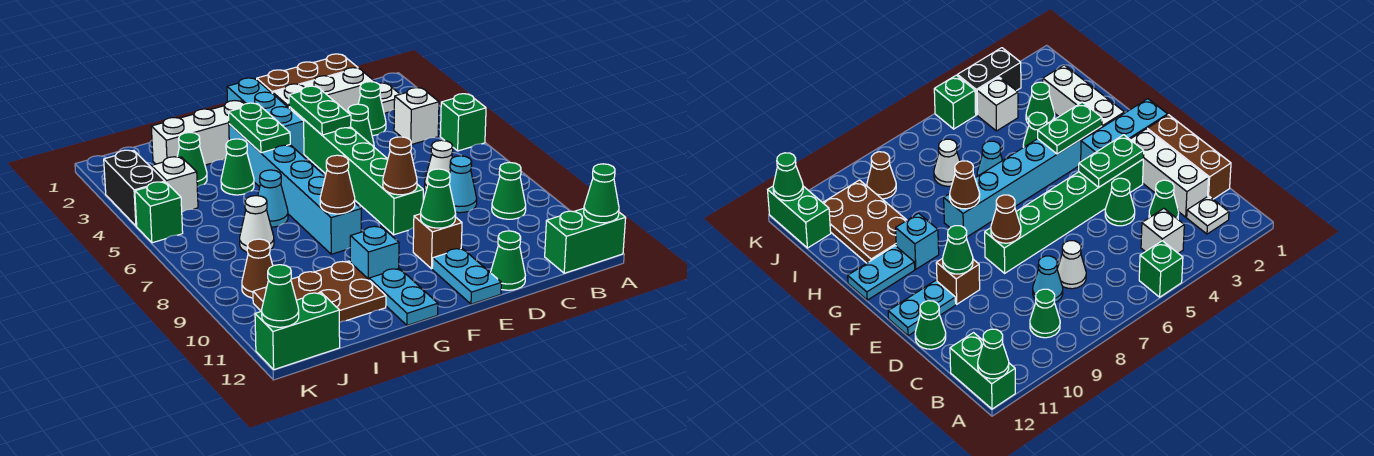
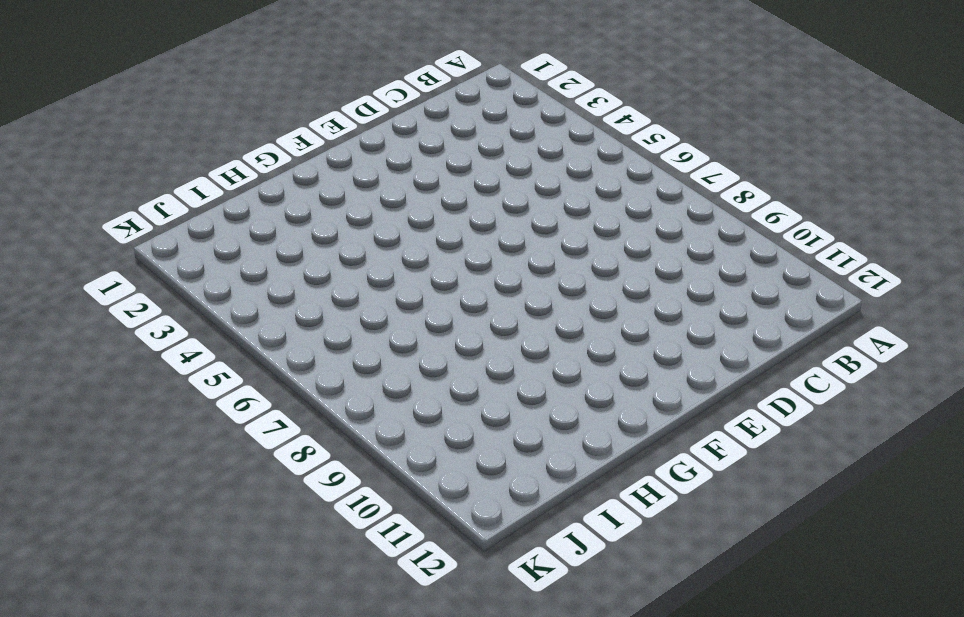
none -> green brick A5 level 1
none -> green brick A12:B12 level 1
none -> white plate B2 level 1
none -> white brick B4 level 1

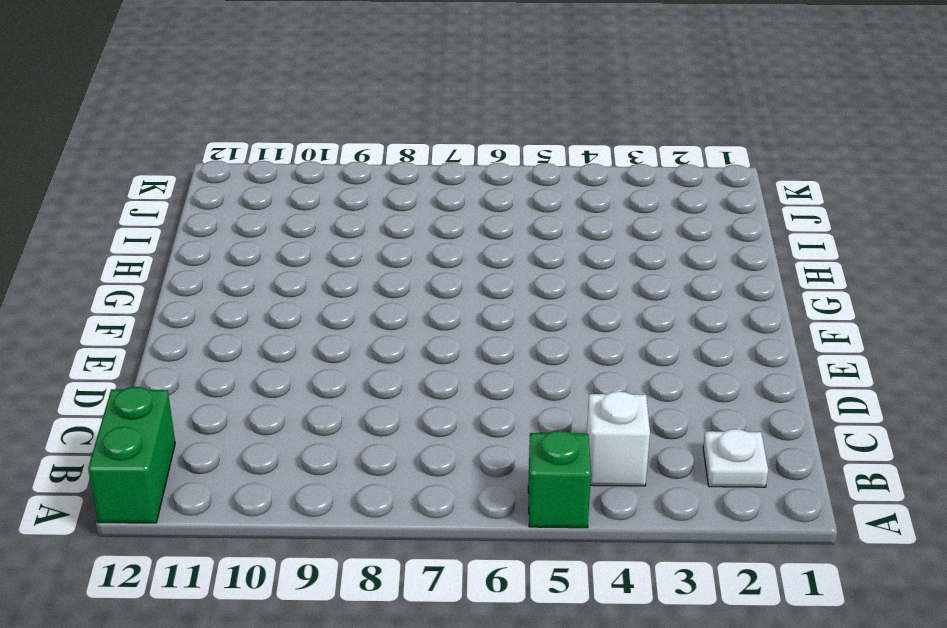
none -> green cone B9 level 1
none -> brown brick C1:E1 level 1
none -> white brick C2:E2 level 1
none -> green cone C3 level 1

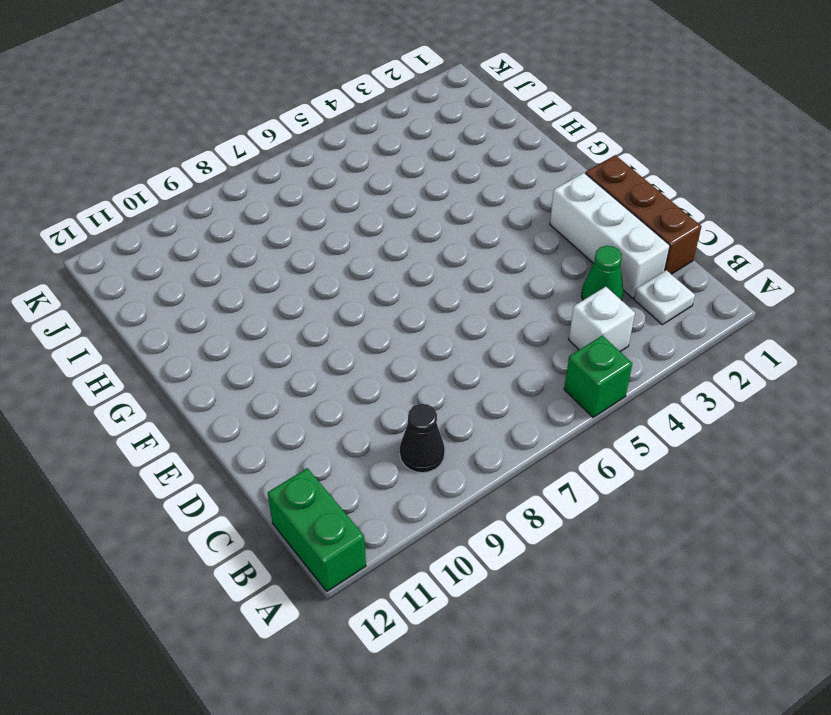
black cone B9 level 1 -> green cone B9 level 1
none -> white cone C7 level 1
none -> cyan cone C8 level 1
none -> green cone D4 level 1
none -> green cone D12 level 1

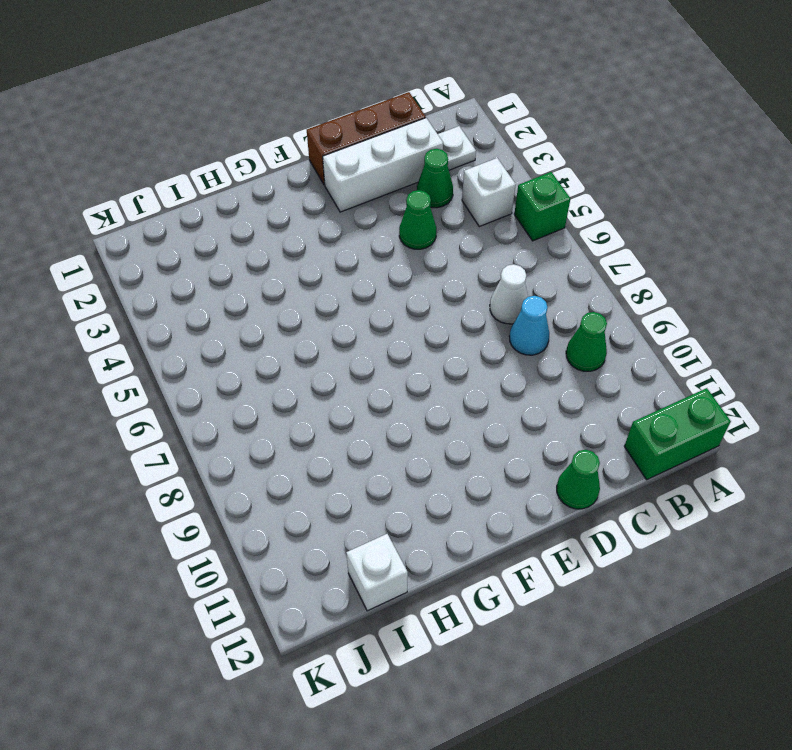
white brick I12 level 1 -> white brick J4 level 1
none -> green brick E3:E8 level 1
none -> brown brick E10 level 1
none -> cyan plate E11:E12 level 1
none -> cyan brick F1:F3 level 1

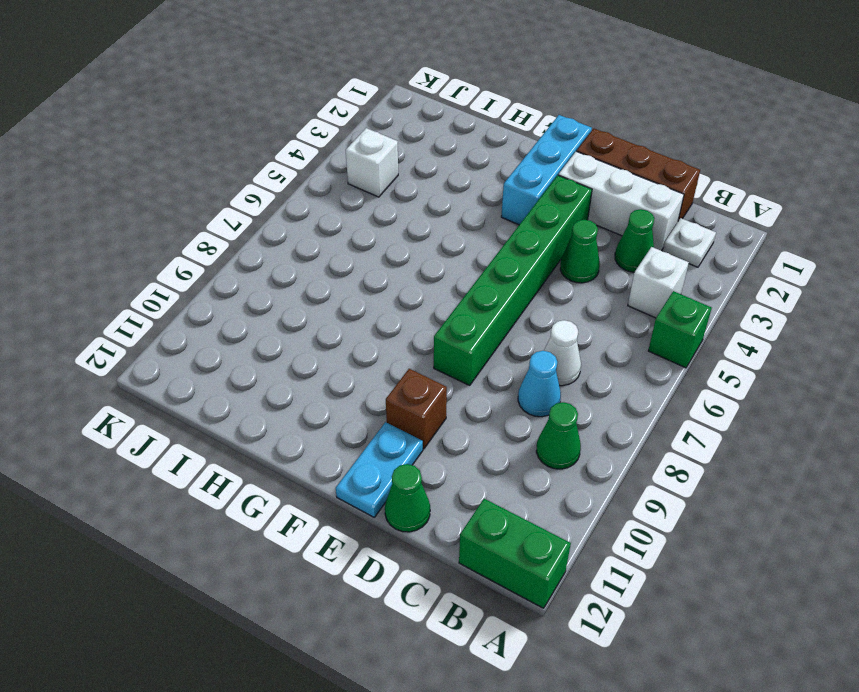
none -> white brick G2:I2 level 1
none -> cyan brick G3:G8 level 1
none -> cyan brick G10 level 1
none -> cyan plate G11:G12 level 1

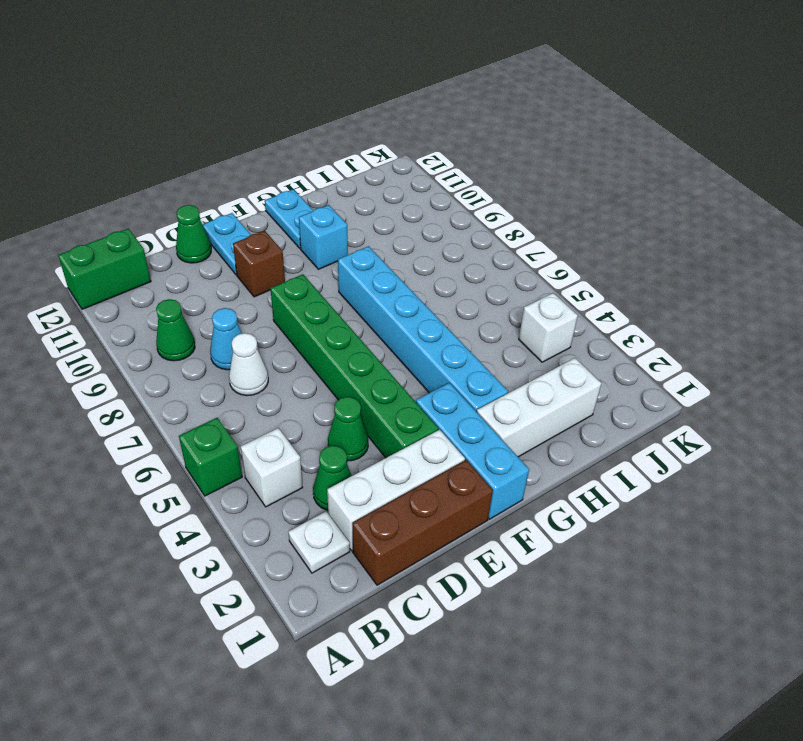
none -> green cone H4 level 1
none -> cyan cone H6 level 1
none -> brown plate H10:J11 level 1
none -> green cone I3 level 1

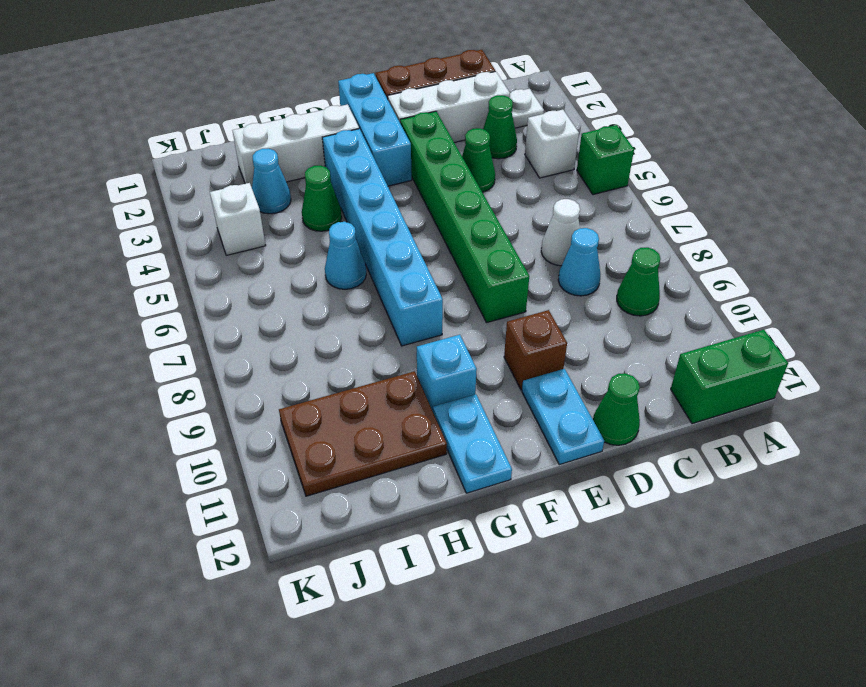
cyan cone I3 level 1 -> green cone I3 level 1
none -> white cone I7 level 1
none -> brown cone J9 level 1
none -> green brick J12:K12 level 1
none -> black brick K3:K4 level 1

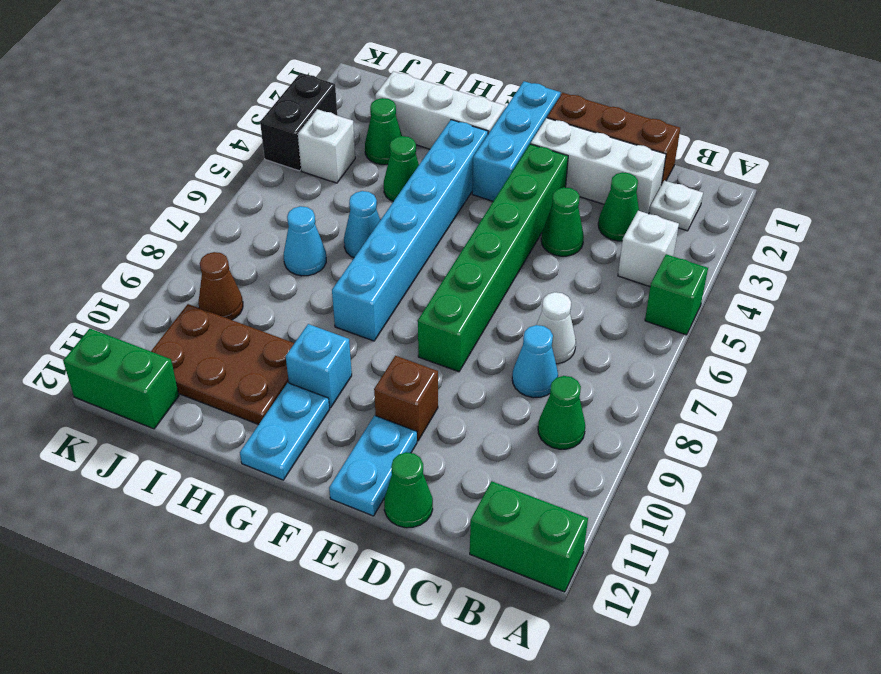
cyan cone I7 level 1 -> white cone I7 level 1
none -> green brick K5 level 1
none -> green cone A12 level 2
none -> green plate E3:E4 level 2
none -> brown cone E8 level 2

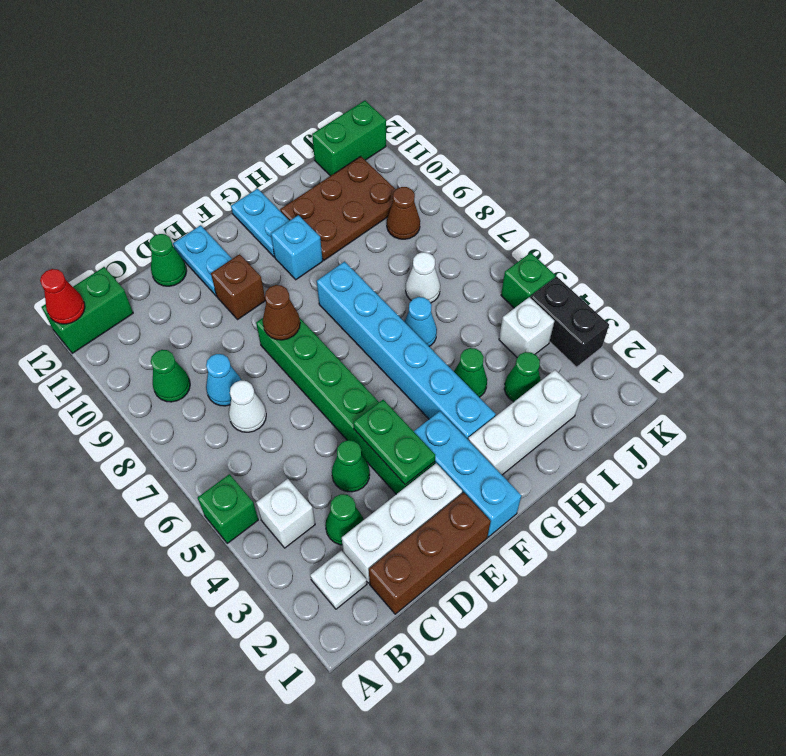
red cone A12 level 2 -> green cone A12 level 2
none -> green cone E10 level 2
none -> green plate G3:G4 level 2
none -> brown cone G8 level 2
none -> green cone K12 level 2

